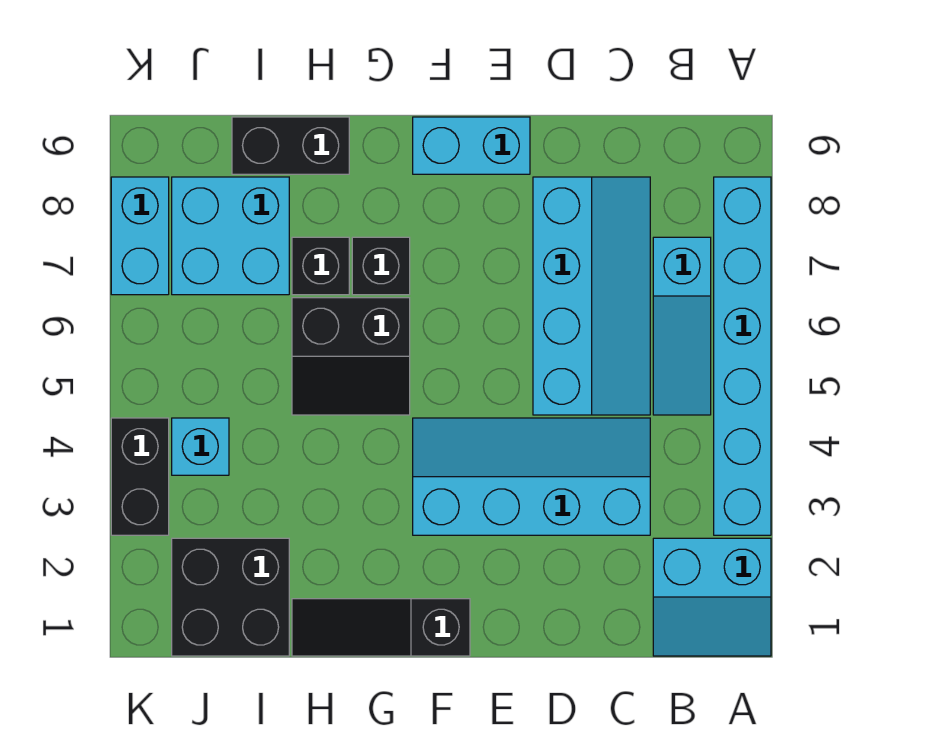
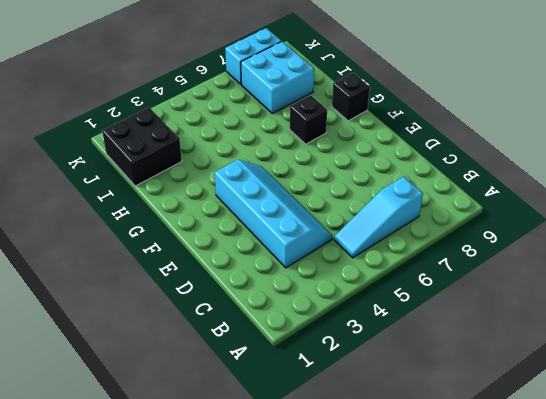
black brick G9 level 1 -> black brick H7 level 1
none -> cyan slope A1:B2 level 1 top 2
none -> cyan brick A3:A8 level 1
none -> cyan slope C5:D8 level 1 top D

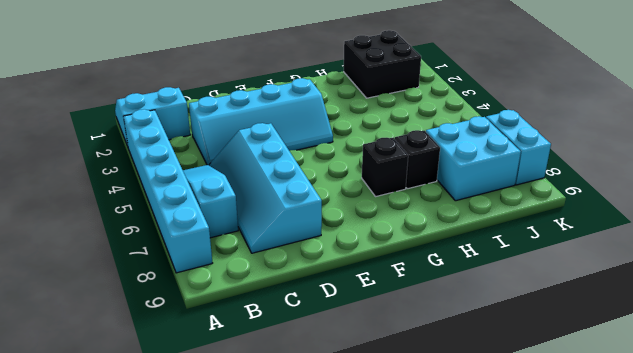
none -> cyan brick E9:F9 level 1
none -> black slope F1:H1 level 1 top F
none -> black slope G5:H6 level 1 top 6

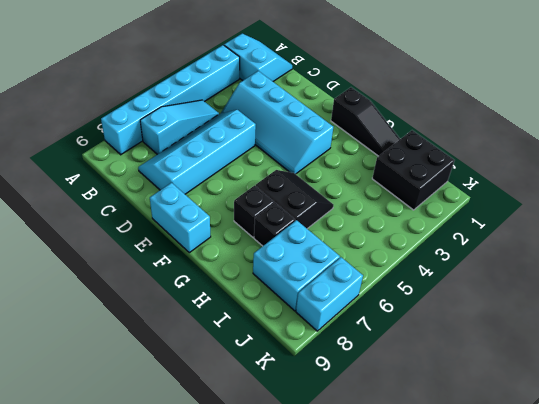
none -> black brick H9:I9 level 1
none -> cyan brick J4 level 1
none -> black brick K3:K4 level 1

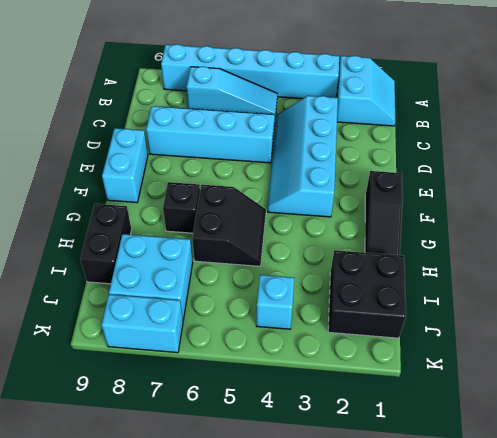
none -> black brick H7 level 1
none -> black brick K3:K4 level 1

